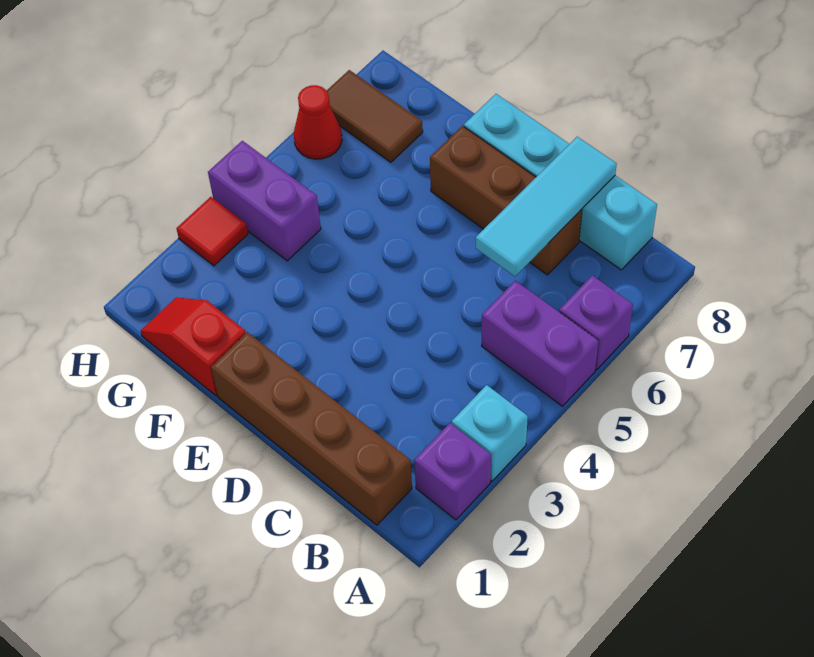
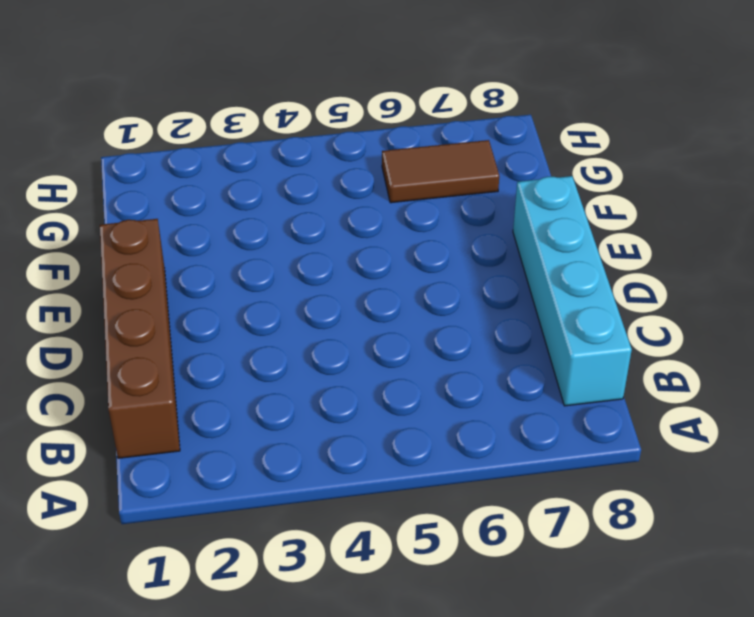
brown tile G6:G7 level 1 -> brown tile G7:H7 level 1
none -> purple brick A2 level 1
none -> cyan brick A3 level 1
none -> purple brick A5:B5 level 1

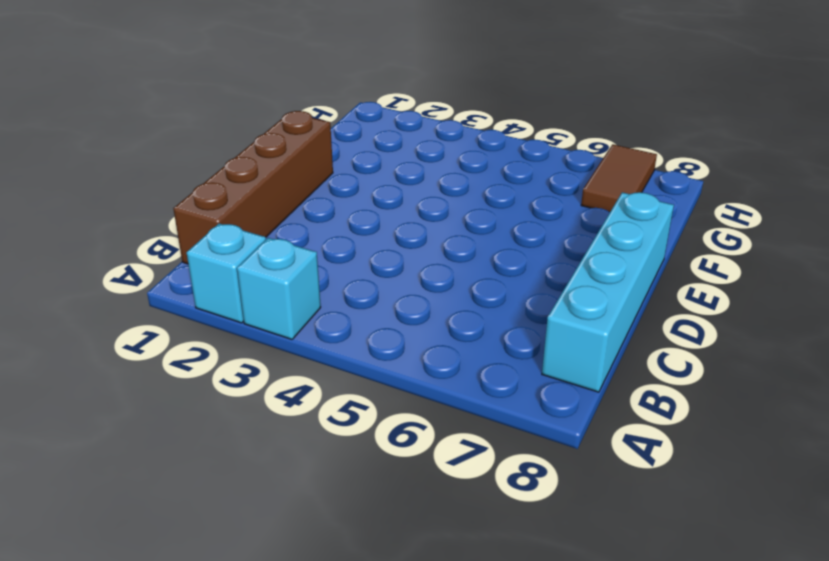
cyan brick A2 level 1 -> purple brick A2 level 1
none -> purple brick A5:B5 level 1
none -> purple brick A6 level 1
none -> brown brick C7:E7 level 1

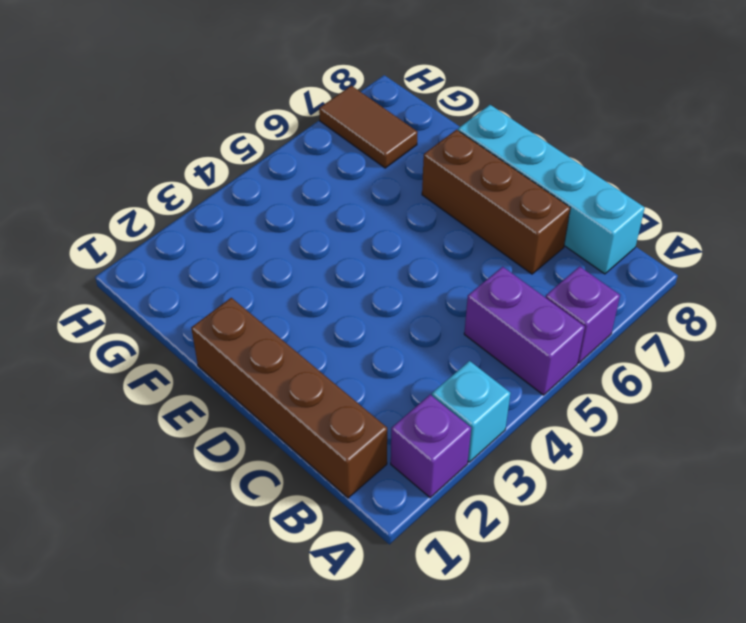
none -> red slope F1:G1 level 1 top F
none -> purple brick G4:H4 level 1
none -> red tile H3 level 1

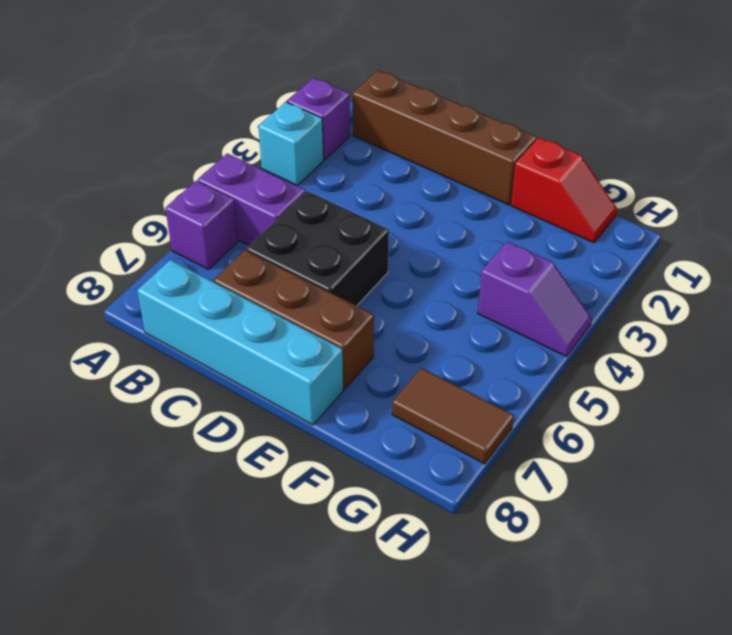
black brick C5:D6 level 1 -> none
purple slope G4:H4 level 1 top G -> purple brick G4:H4 level 1
none -> red tile H3 level 1
none -> red cone H6 level 1
none -> cyan tile C6:C8 level 2

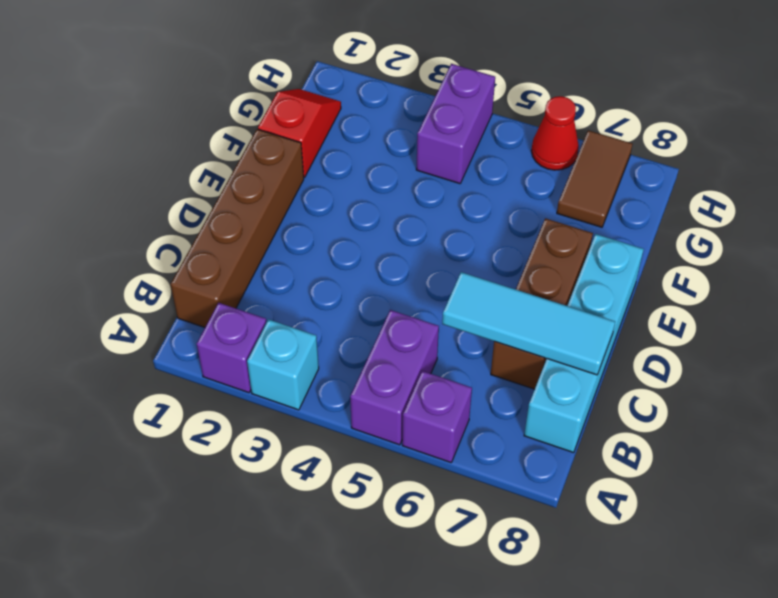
none -> red tile H3 level 1

